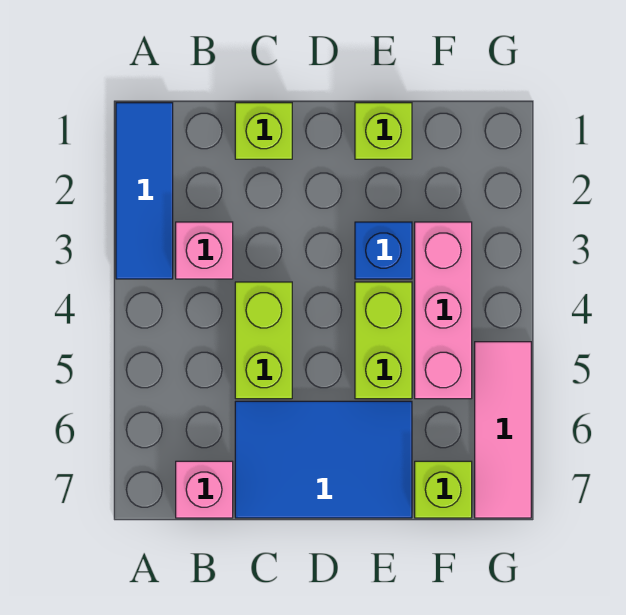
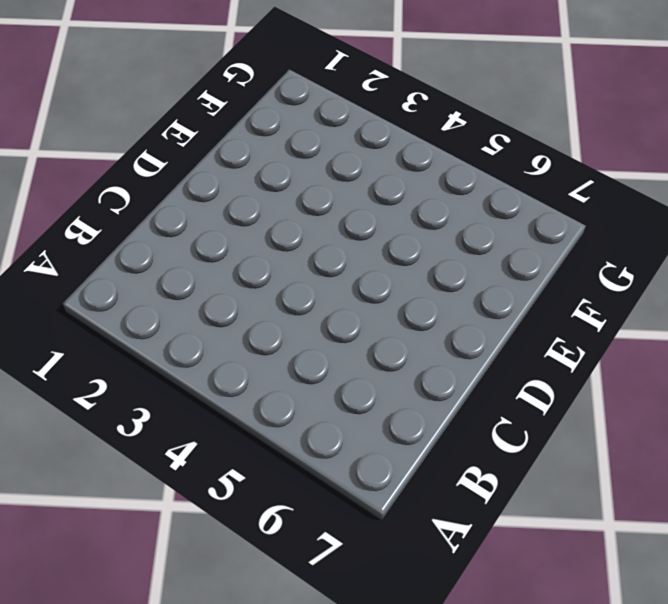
none -> blue tile A1:A3 level 1
none -> pink brick B3 level 1
none -> pink brick B7 level 1

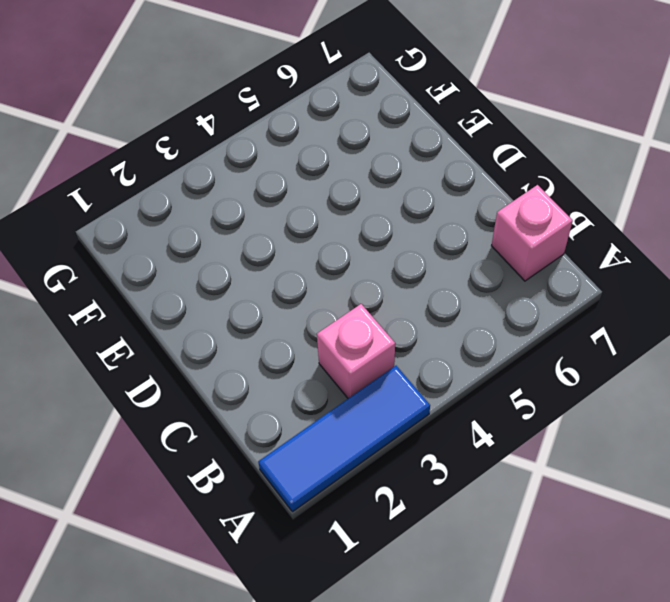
none -> lime brick C1 level 1
none -> lime brick C4:C5 level 1
none -> blue tile C6:E7 level 1

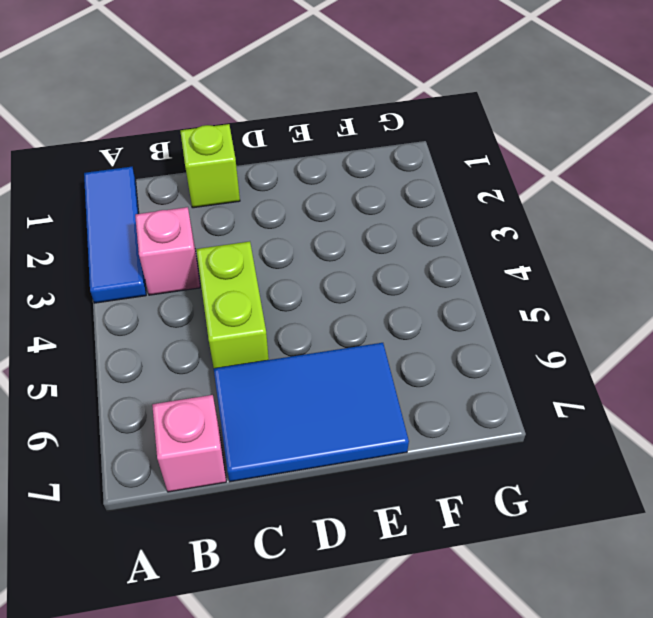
none -> lime brick E1 level 1
none -> blue brick E3 level 1
none -> lime brick E4:E5 level 1

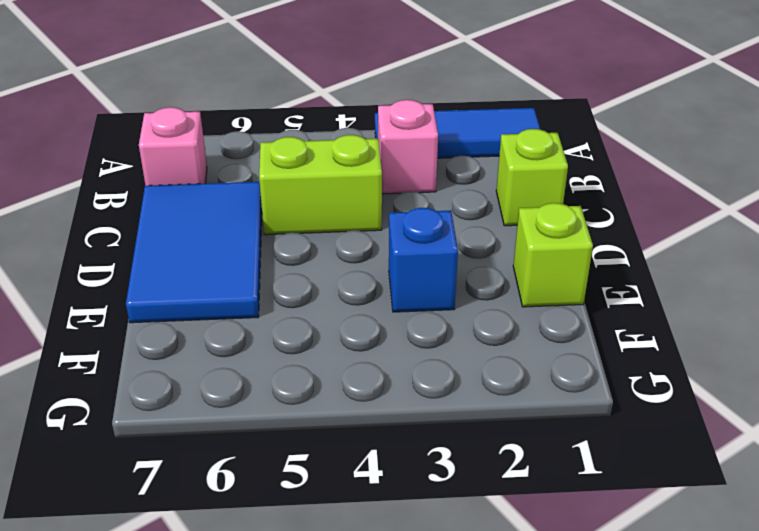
none -> lime brick E4:E5 level 1
none -> pink brick F3:F5 level 1
none -> lime brick F7 level 1

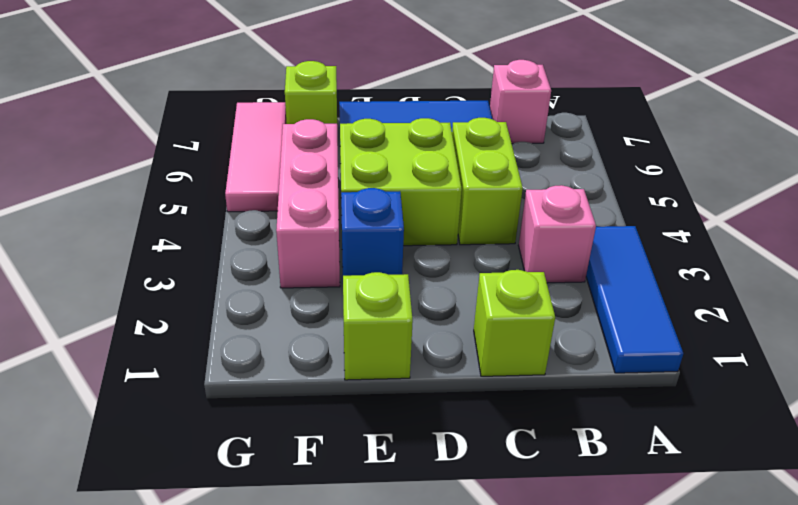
lime brick D4:E5 level 1 -> lime brick E4:E5 level 1

